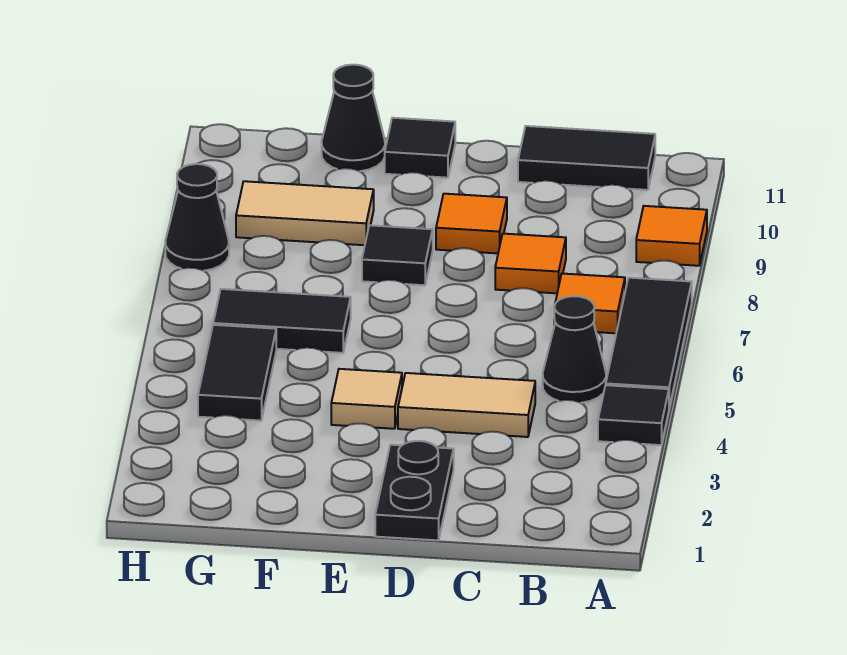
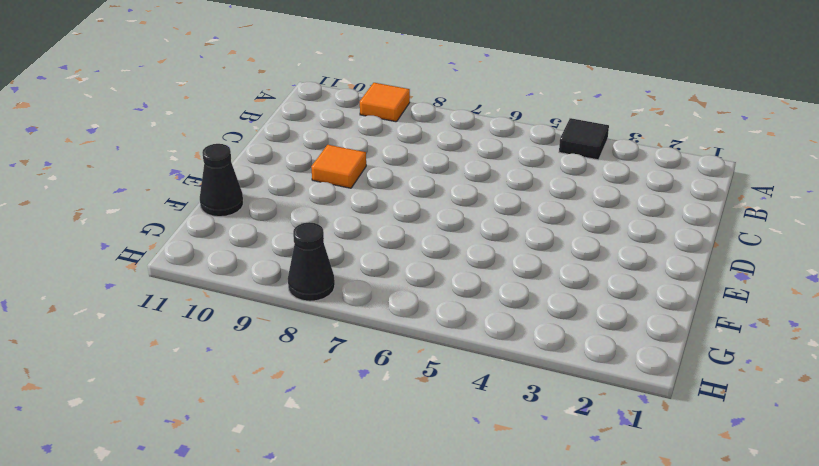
none -> black tile A5:A7 level 1
none -> black cone B5 level 1
none -> orange tile B7 level 1

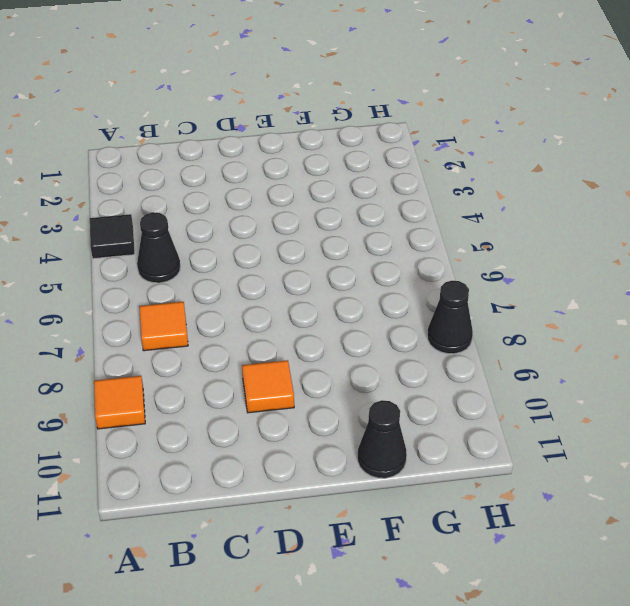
none -> black tile A5:A7 level 1
none -> black tile B11:C11 level 1
none -> tan tile C4:D4 level 1

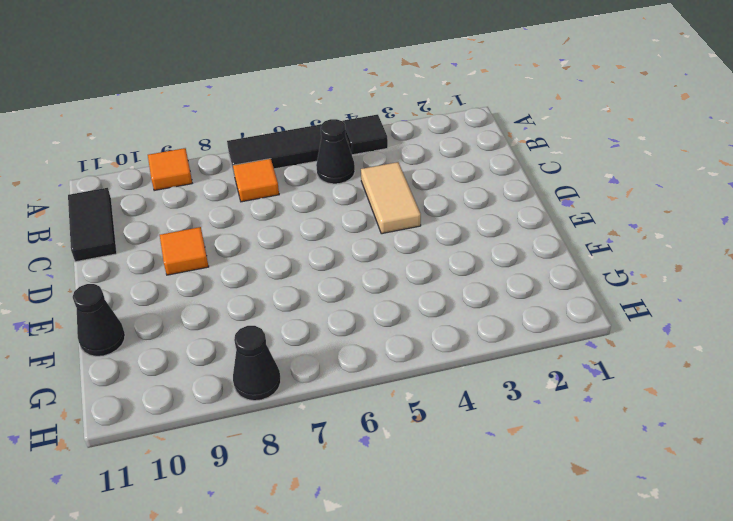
none -> orange tile C8 level 1
none -> black plate D1:D2 level 1
none -> tan tile E4 level 1

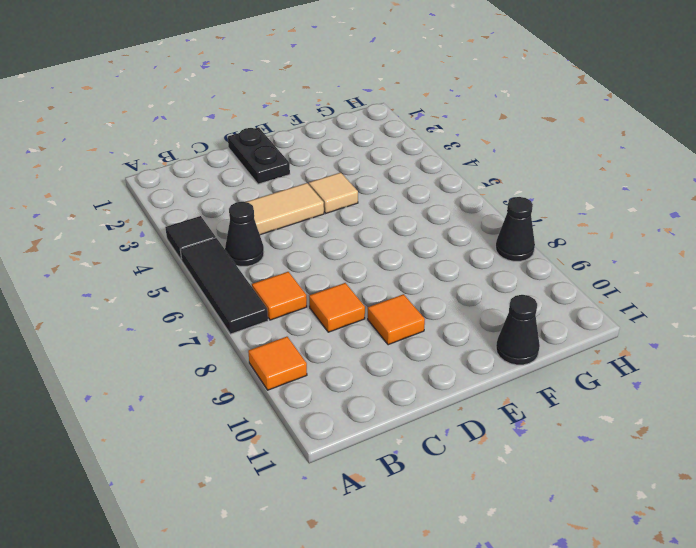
none -> black tile B11:C11 level 1
none -> black tile E8 level 1
none -> black tile E11 level 1

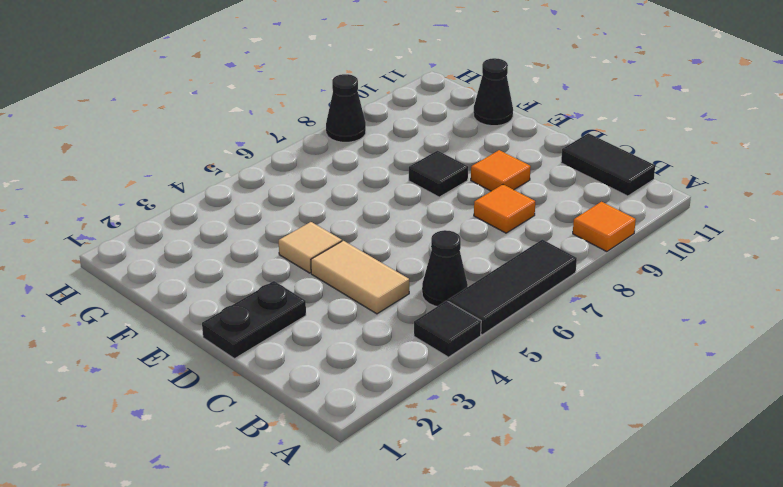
none -> orange tile B7 level 1
none -> black tile E11 level 1
none -> black tile F6:G6 level 1

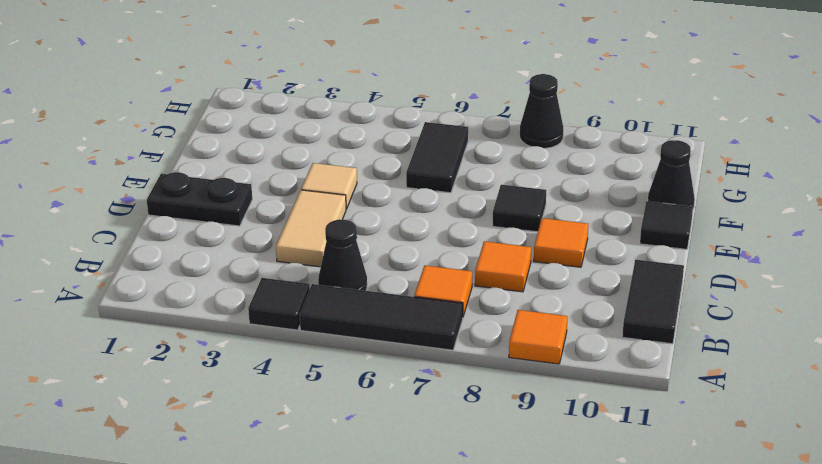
none -> tan tile F9:G9 level 1
none -> black tile G4:G5 level 1

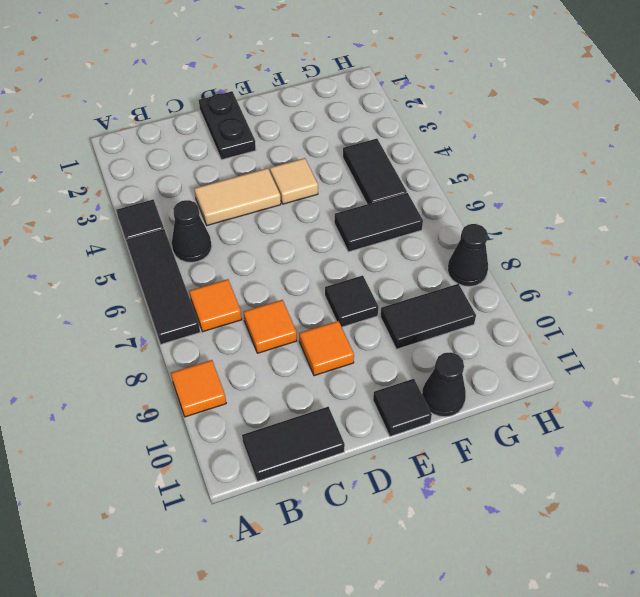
black tile F9:G9 level 1 -> tan tile F9:G9 level 1

